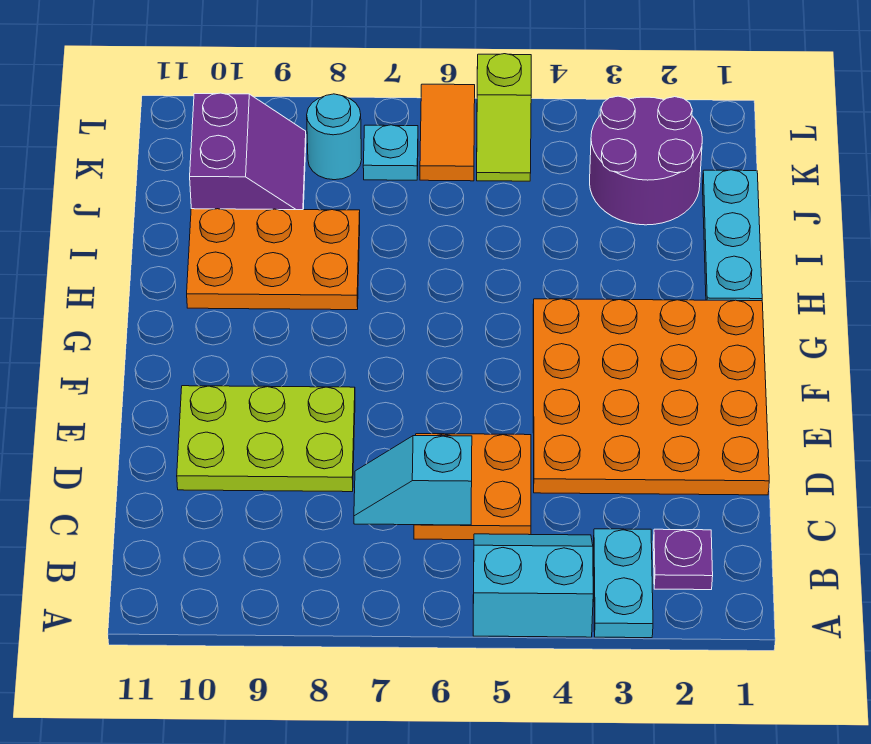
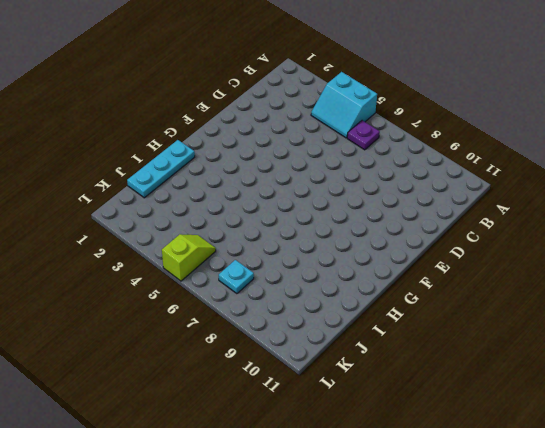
purple plate B6 level 1 -> purple plate B2 level 1
none -> cyan plate A3:B3 level 1
none -> orange plate C5:D6 level 1
none -> orange plate D1:G4 level 1

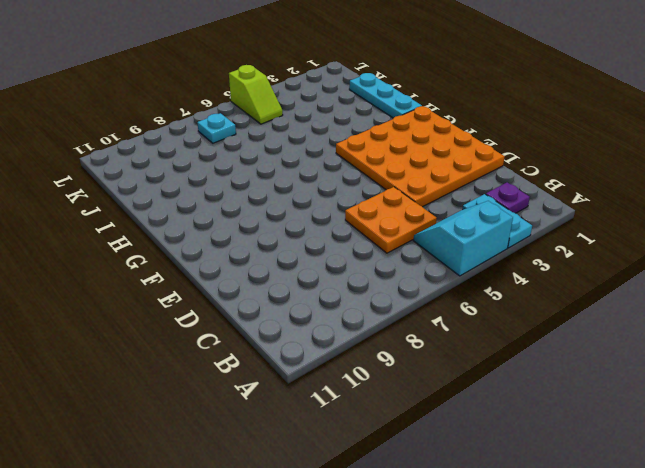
none -> lime plate D8:E10 level 1
none -> orange plate H8:I10 level 1
none -> purple round brick J2:K3 level 1

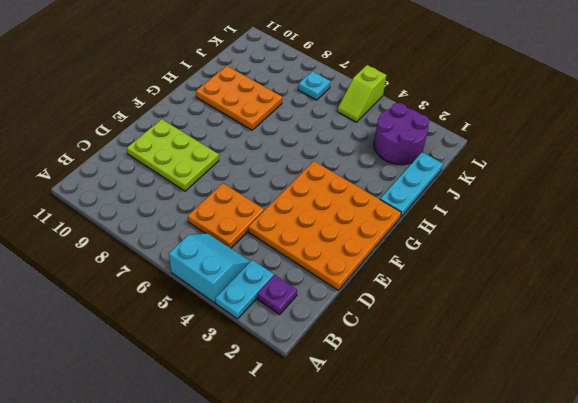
none -> purple slope J9:K10 level 1 top 10
none -> orange tile K6:L6 level 1
none -> cyan round brick K8 level 1

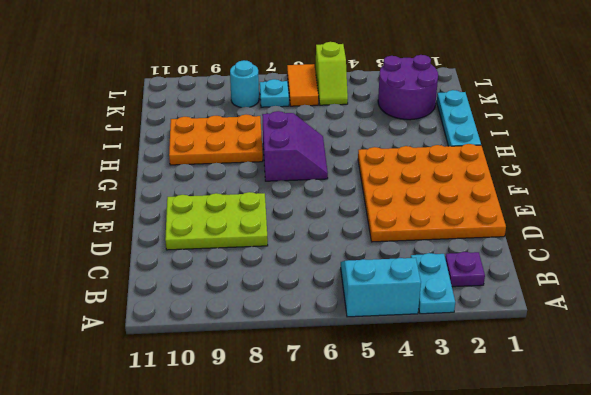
purple slope G6:H7 level 1 top 7 -> purple slope J9:K10 level 1 top 10
none -> orange plate C5:D6 level 1
none -> cyan slope C6:C7 level 2 top 6

